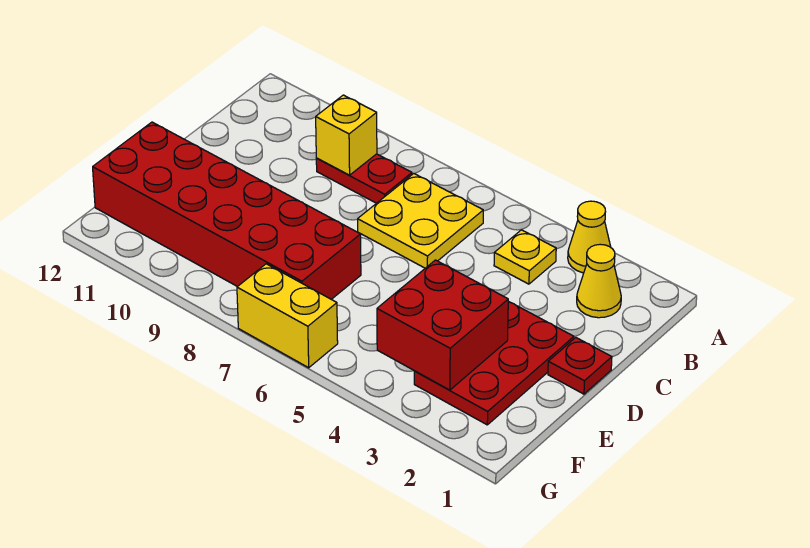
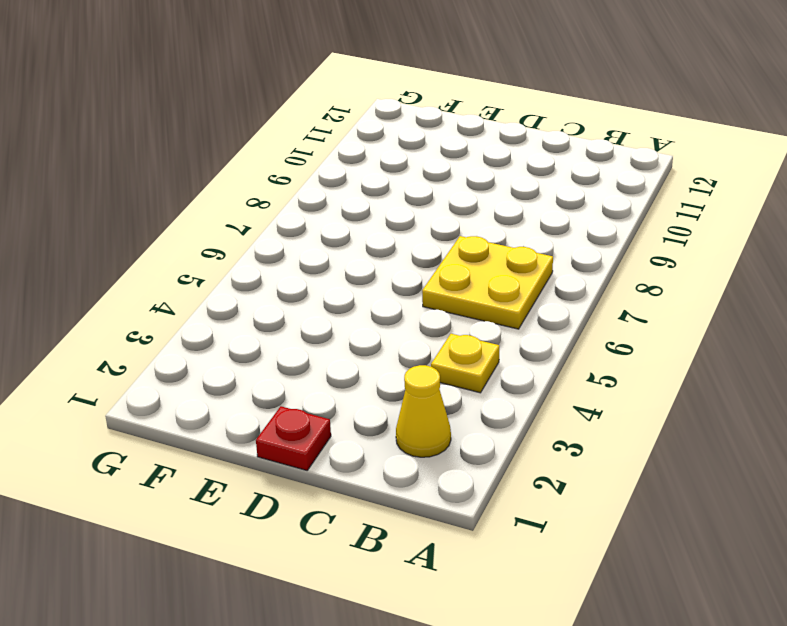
none -> yellow cone A3 level 1
none -> red plate B8:B9 level 1

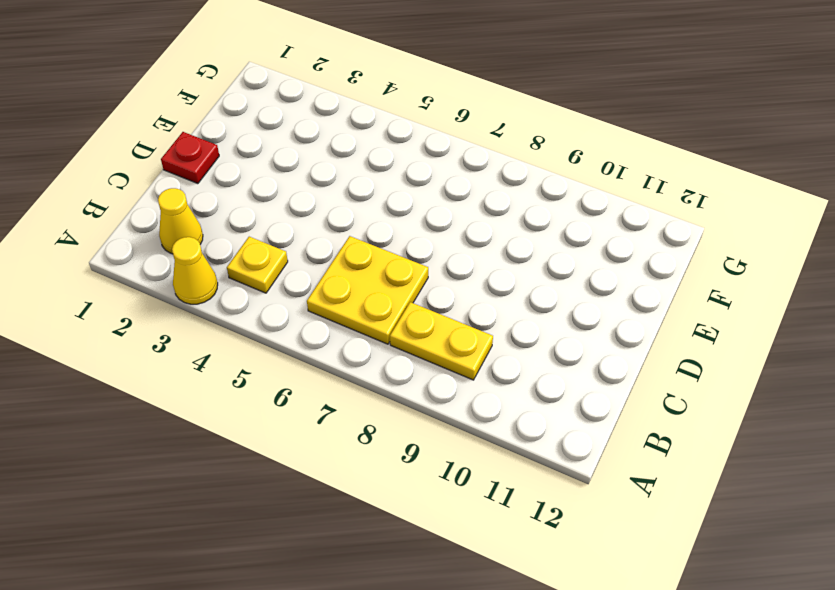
yellow plate B8:B9 level 1 -> red plate B8:B9 level 1
none -> red plate D2:F3 level 1
none -> red brick E7:F12 level 1

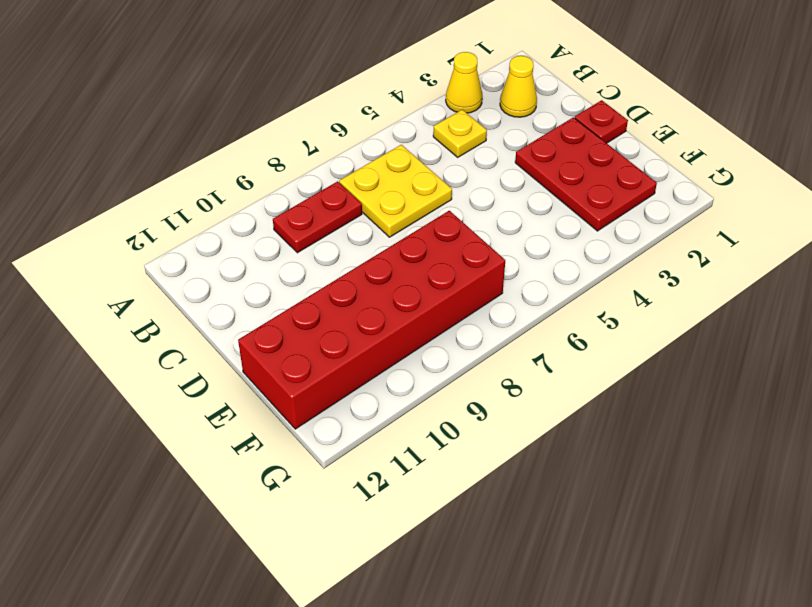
none -> yellow brick G6:G7 level 1
none -> yellow brick B9 level 2

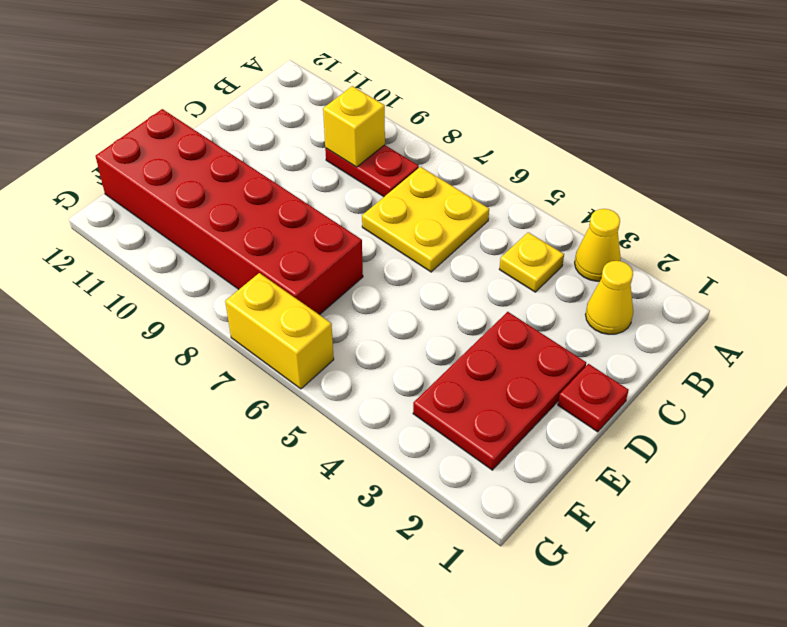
none -> red brick E3:F4 level 2

